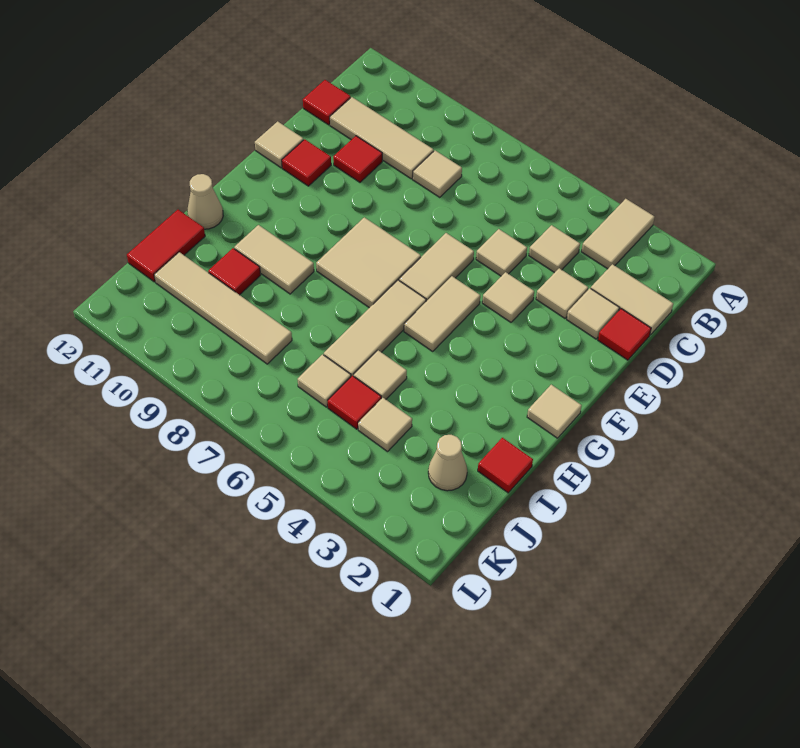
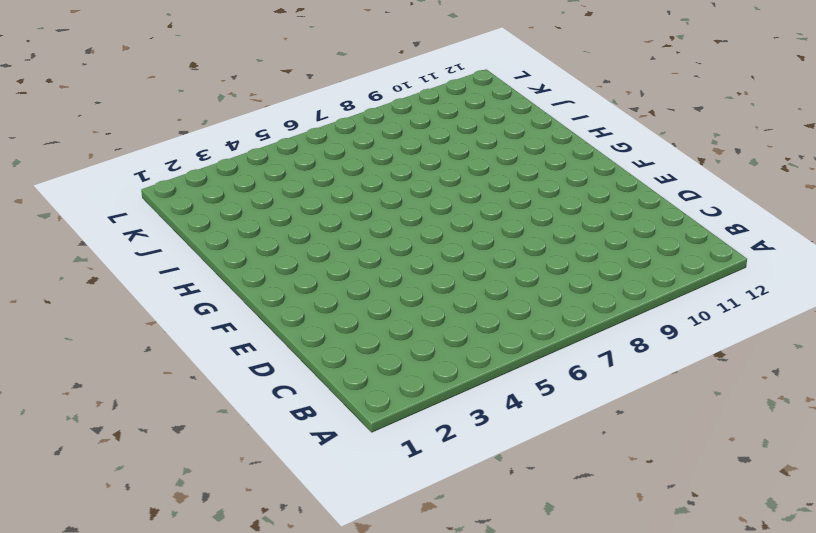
none -> tan tile A3:B3 level 1
none -> tan tile C1:C2 level 1
none -> tan tile C4 level 1
none -> tan tile C8 level 1

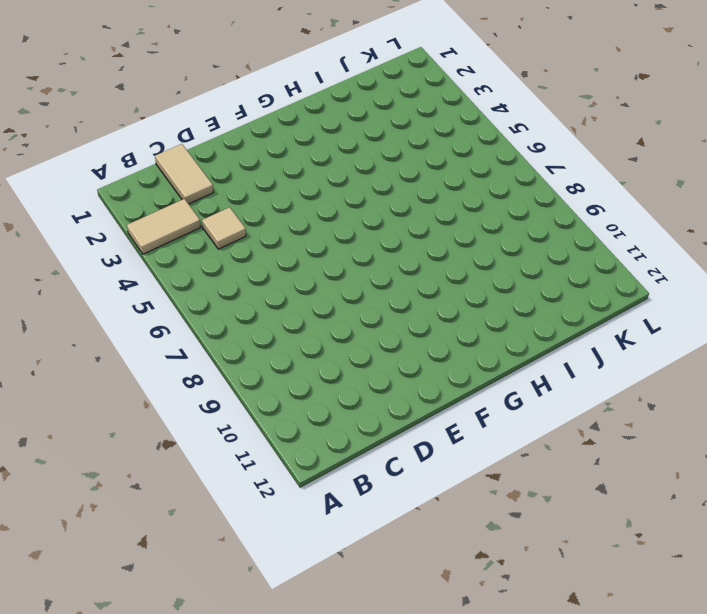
none -> tan tile C8 level 1
none -> tan tile C9:C11 level 1
none -> red tile C12 level 1
none -> red tile D1 level 1

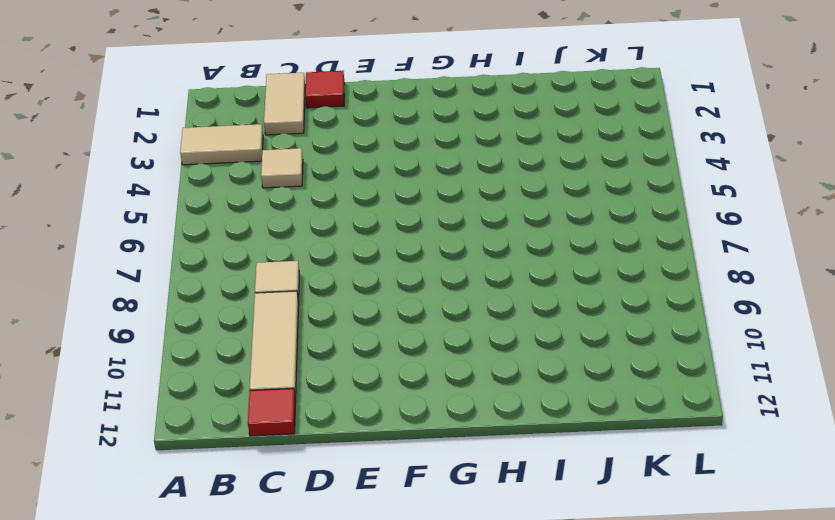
none -> tan tile D2 level 1
none -> tan tile D3 level 1
none -> tan tile D5 level 1
none -> red tile D10 level 1

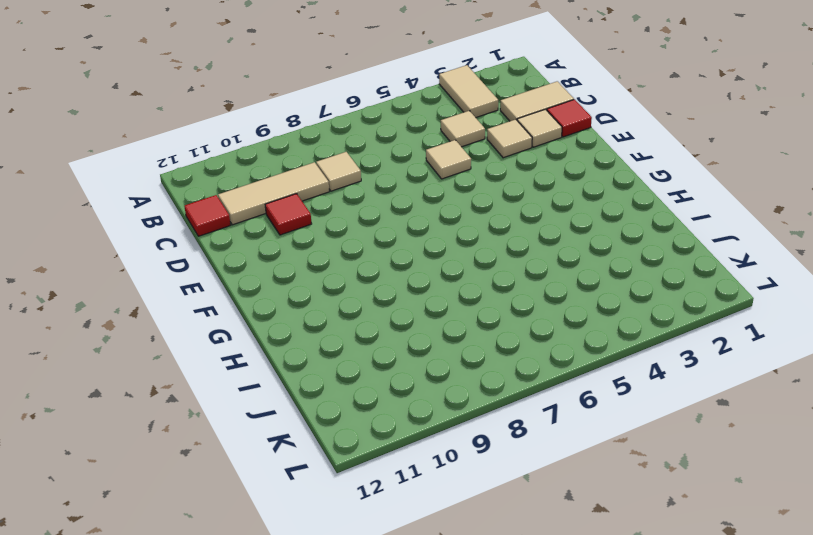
none -> tan tile E4 level 1
none -> tan tile E6:F6 level 1
none -> red tile E11 level 1
none -> tan tile E12 level 1

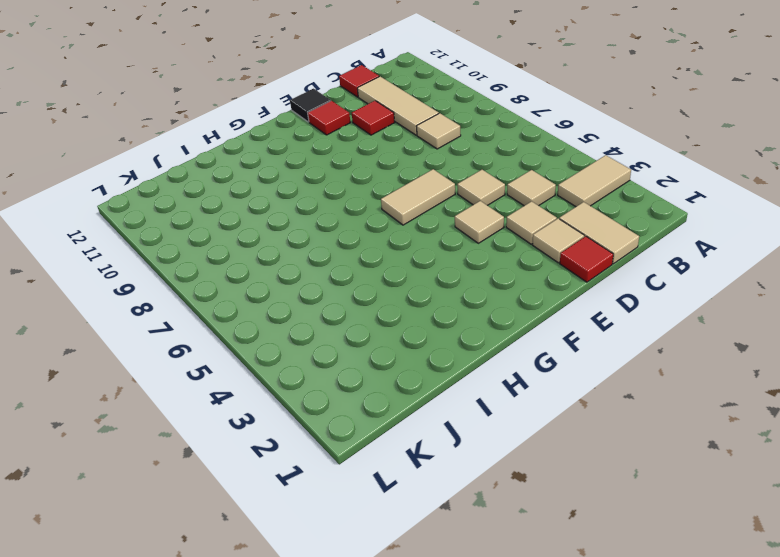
black tile E12 level 1 -> tan tile E12 level 1
none -> tan tile F5:G5 level 1
none -> tan tile F7:G8 level 1
none -> tan tile G1 level 1
none -> tan tile G6:I6 level 1

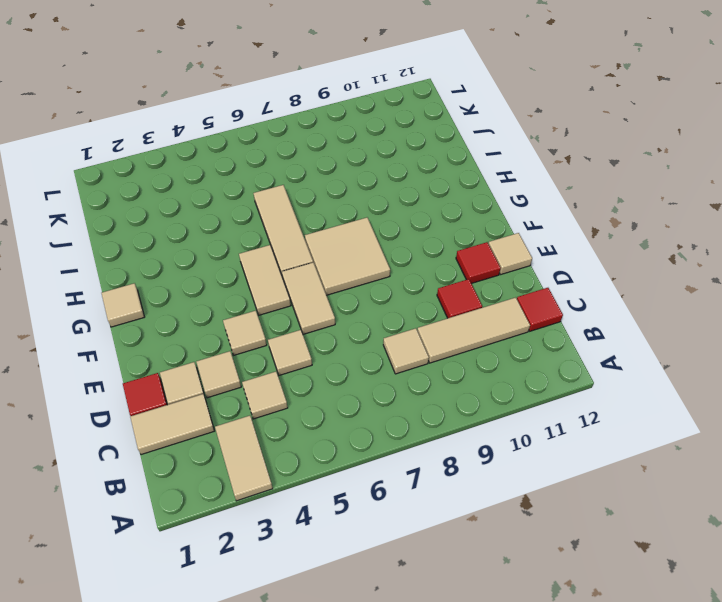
none -> tan tile H9:H10 level 1
none -> tan cone H12 level 1
none -> red tile I1 level 1
none -> tan tile I5 level 1

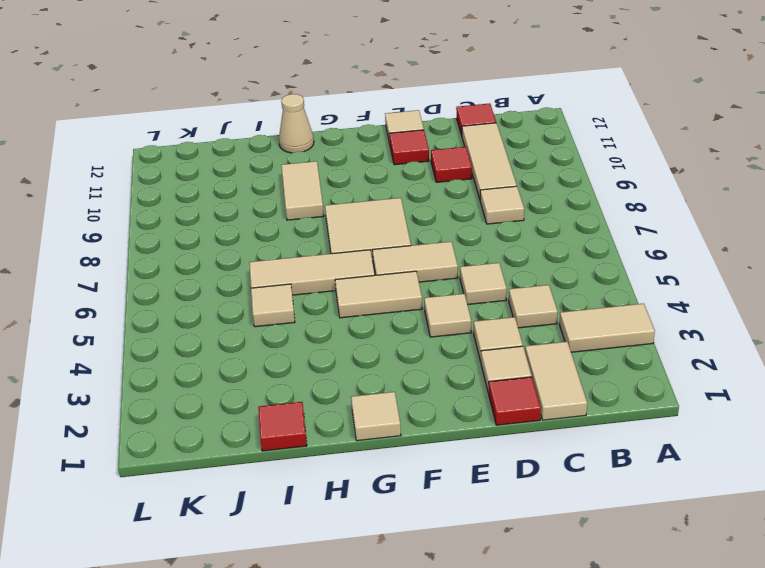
none -> red tile I10 level 1
none -> red tile I12:J12 level 1
none -> tan cone J2 level 1
none -> tan tile J4 level 1

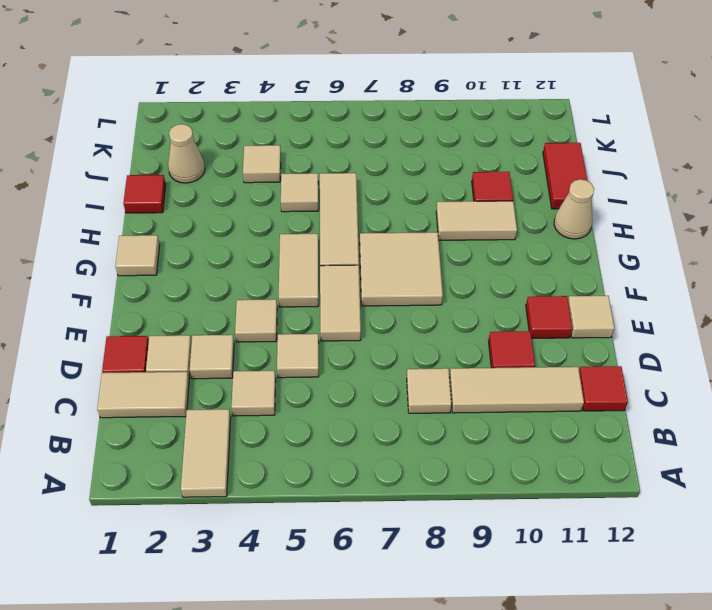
none -> red tile J5 level 1
none -> tan tile J6 level 1
none -> tan tile J8:J11 level 1

